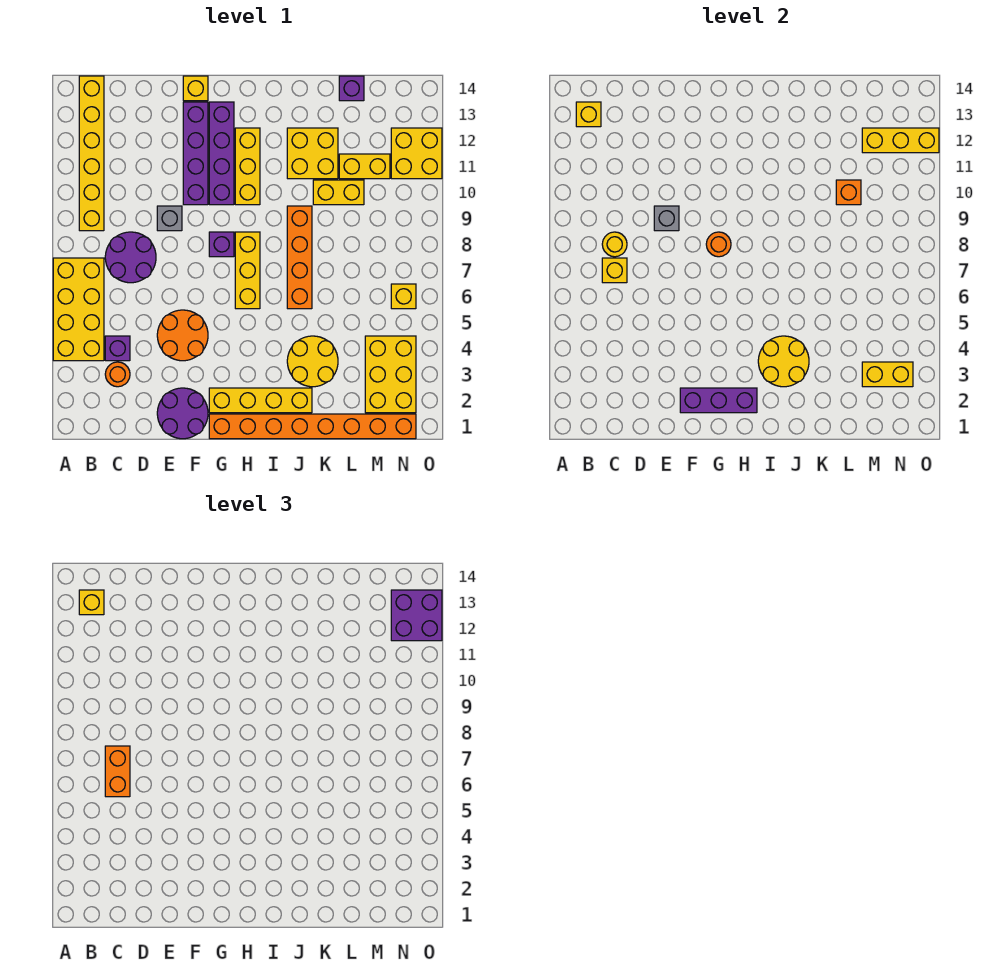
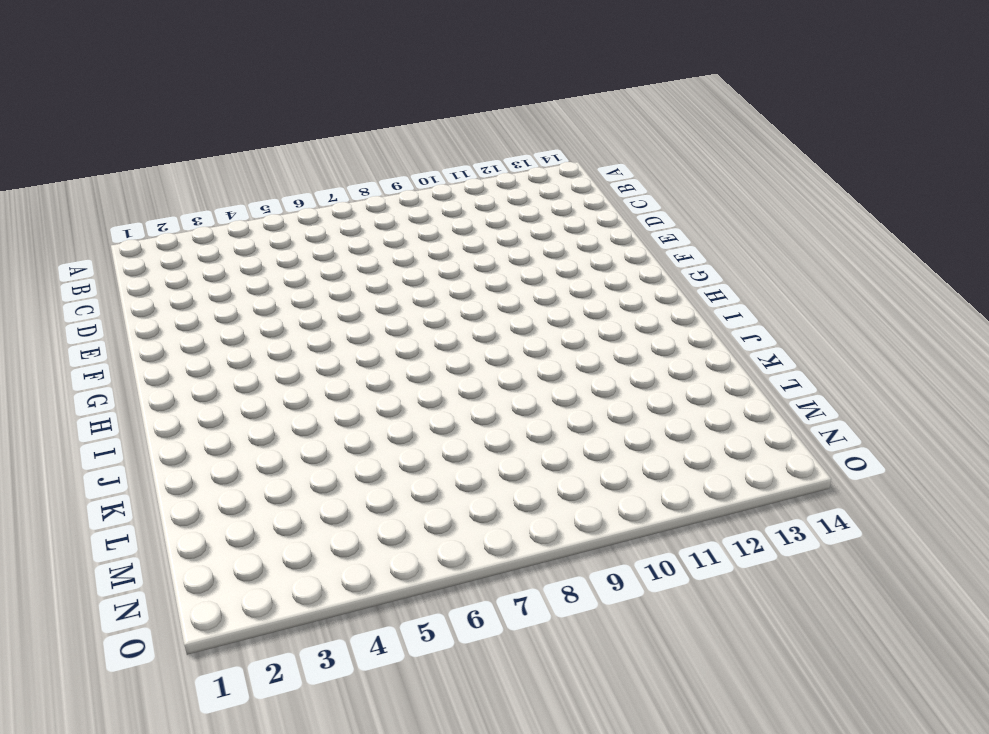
none -> yellow brick A4:B7 level 1
none -> yellow brick B9:B14 level 1
none -> orange round brick C3 level 1
none -> purple brick C4 level 1

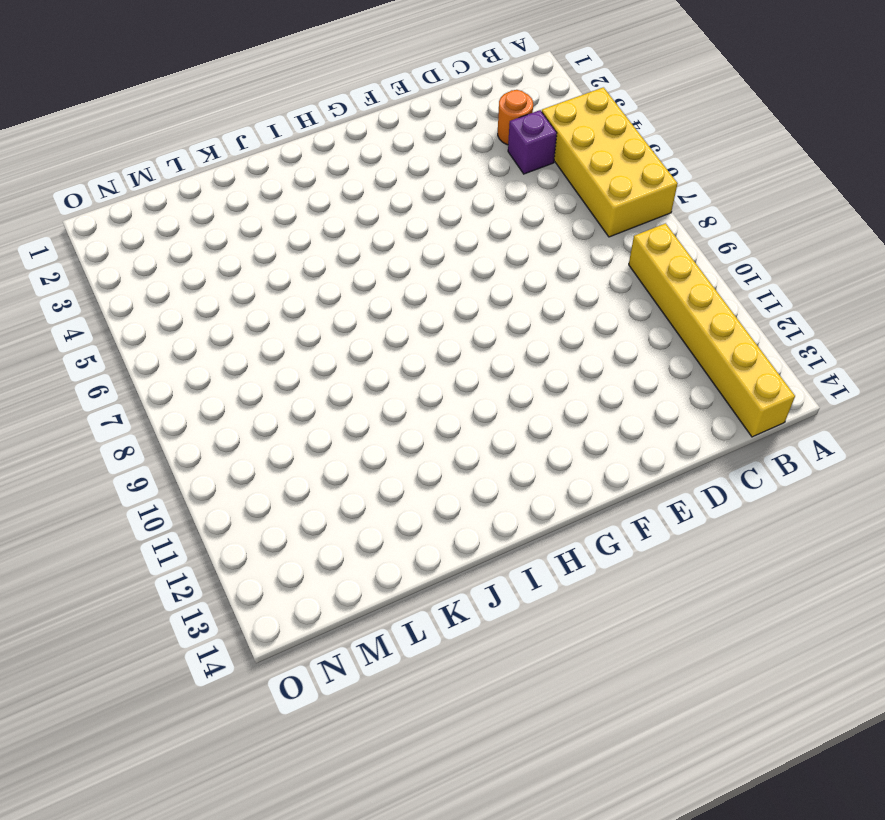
none -> purple round brick C7:D8 level 1
none -> purple round brick E1:F2 level 1
none -> orange round brick E4:F5 level 1
none -> grey brick E9 level 1

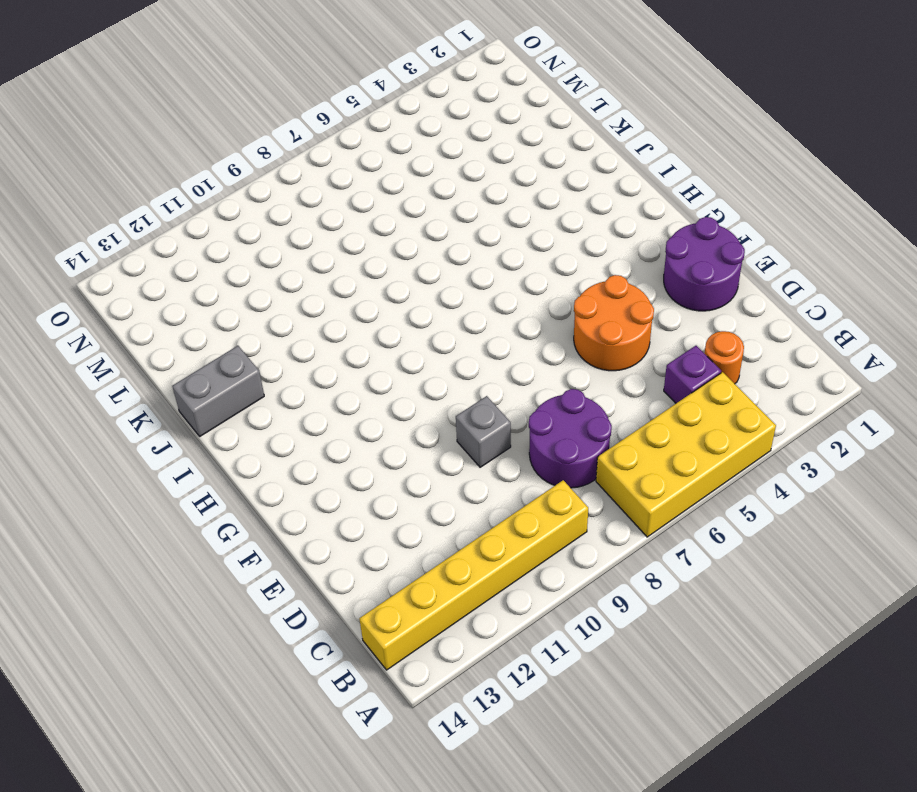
grey brick J13:J14 level 1 -> none
none -> purple brick F10:F13 level 1
none -> yellow brick F14 level 1
none -> orange brick G1:N1 level 1
none -> yellow brick G2:J2 level 1

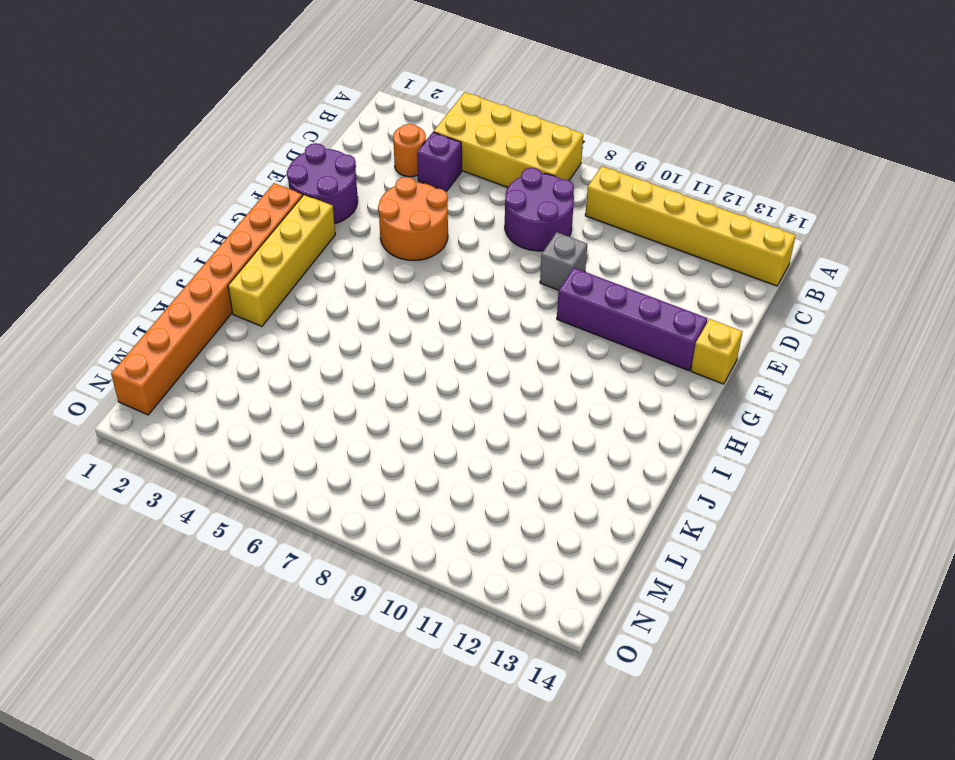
none -> purple brick G8 level 1
none -> purple brick G10:G13 level 1
none -> yellow brick H6:H8 level 1
none -> yellow brick H10:H12 level 1

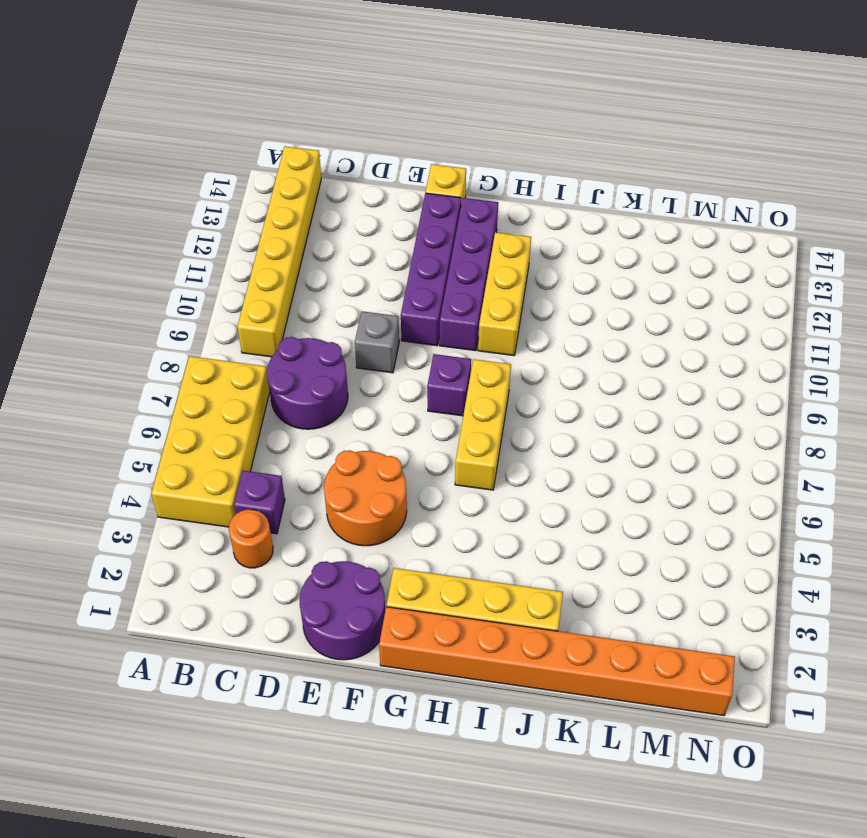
none -> yellow round brick J3:K4 level 1
none -> orange brick J6:J9 level 1
none -> yellow brick J11:K12 level 1
none -> yellow brick K10:L10 level 1

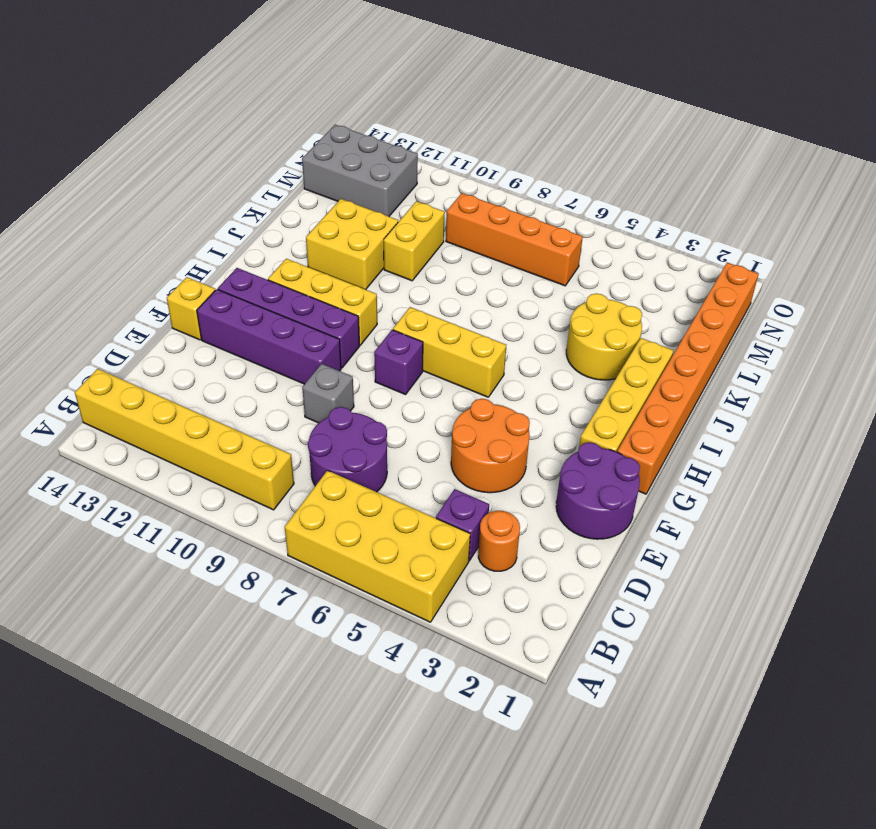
orange brick M6:M9 level 1 -> orange brick J6:J9 level 1
grey brick M12:N14 level 1 -> yellow brick N11:O12 level 1
none -> yellow brick L11:M11 level 1
none -> purple brick L14 level 1
none -> yellow brick M2:N4 level 1
none -> yellow brick N6 level 1

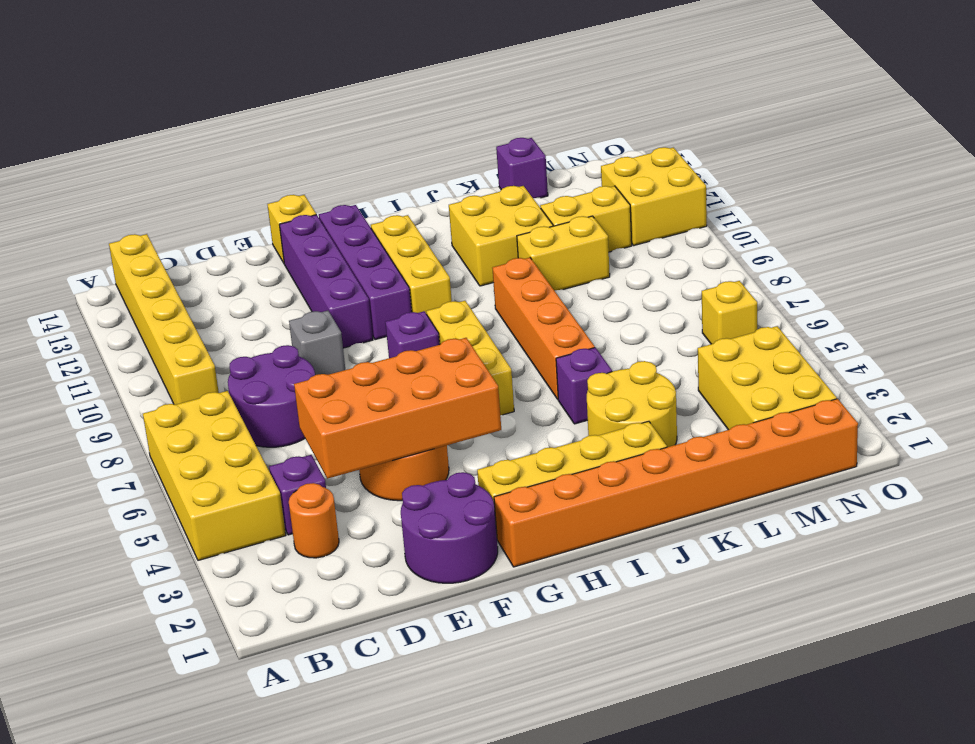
orange brick D4:G5 level 2 -> none
purple brick J5 level 1 -> none
none -> yellow brick B13 level 2
none -> yellow brick C7 level 2
none -> yellow round brick C8 level 2
none -> grey brick E9 level 2

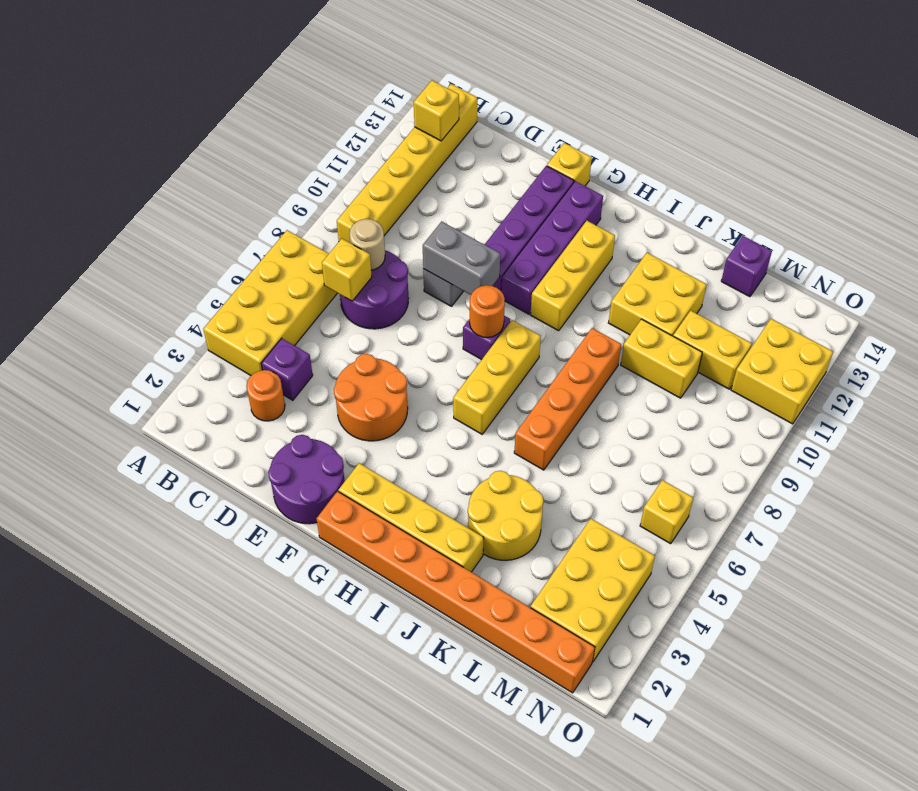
tan round brick C8 level 2 -> yellow round brick C8 level 2
grey brick E9:F9 level 2 -> grey brick E9 level 2
none -> purple brick F2:H2 level 2
none -> yellow round brick I3:J4 level 2
none -> orange brick L10 level 2
none -> yellow brick M3:N3 level 2

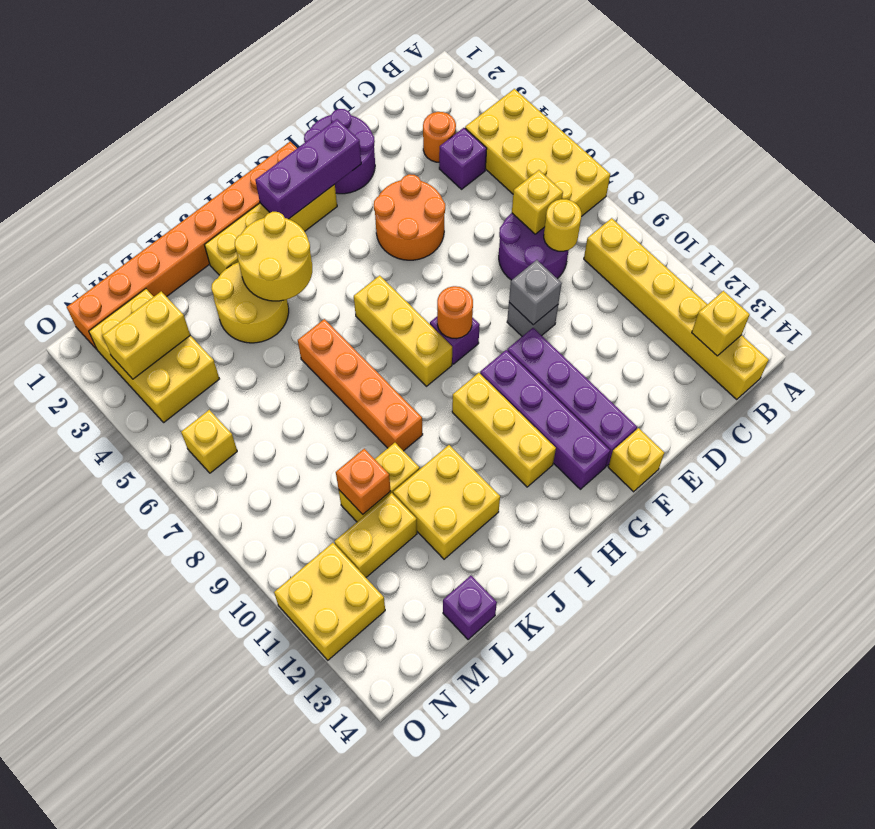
none -> yellow brick M12:O12 level 2
none -> yellow brick B13 level 3
none -> orange brick C6:C7 level 3
none -> purple brick N12:O13 level 3

